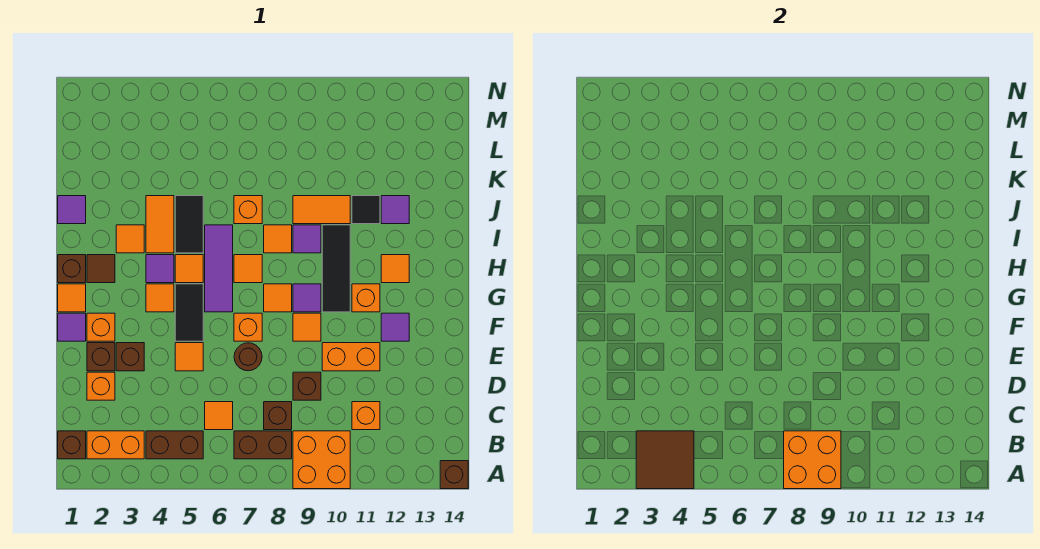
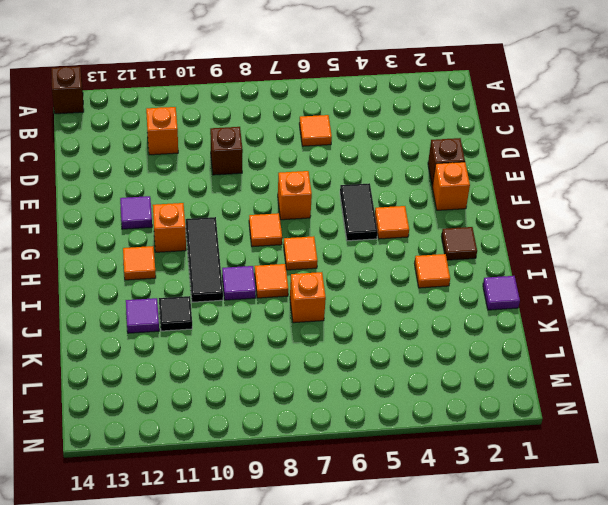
none -> orange brick A9:B10 level 1
none -> brown brick B1 level 1
none -> orange brick B2:B3 level 1
none -> brown brick B4:B5 level 1

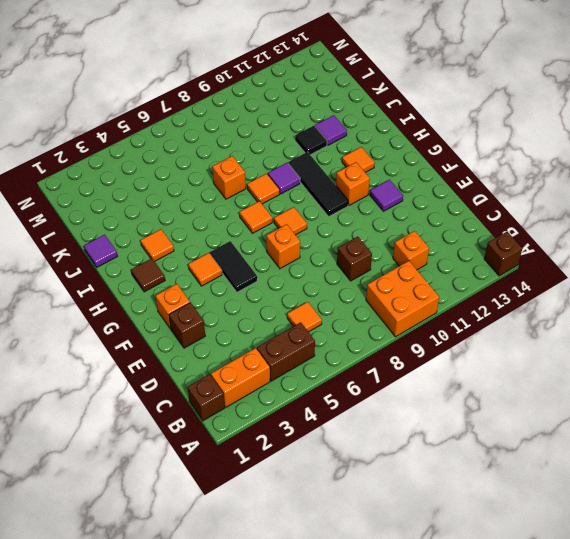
none -> brown brick B7:B8 level 1
none -> brown brick C8 level 1
none -> orange brick D2 level 1
none -> brown brick E3 level 1

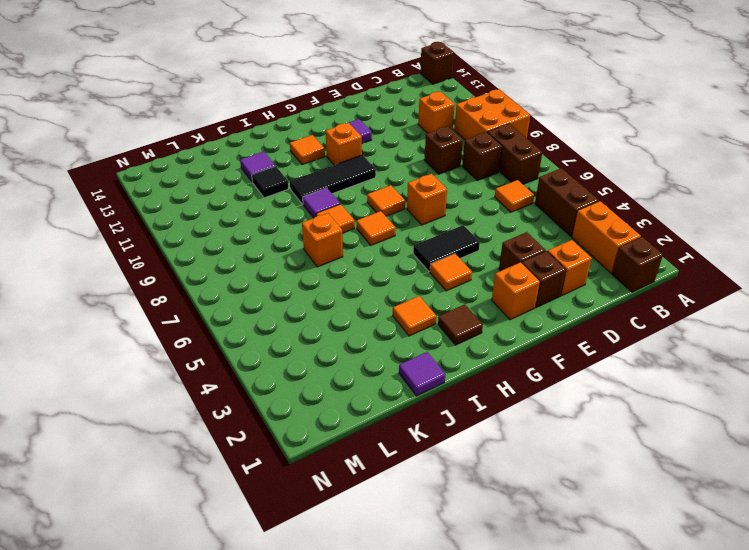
none -> orange tile E5 level 1
none -> brown round brick E7 level 1
none -> orange brick E10:E11 level 1
none -> purple tile F1 level 1

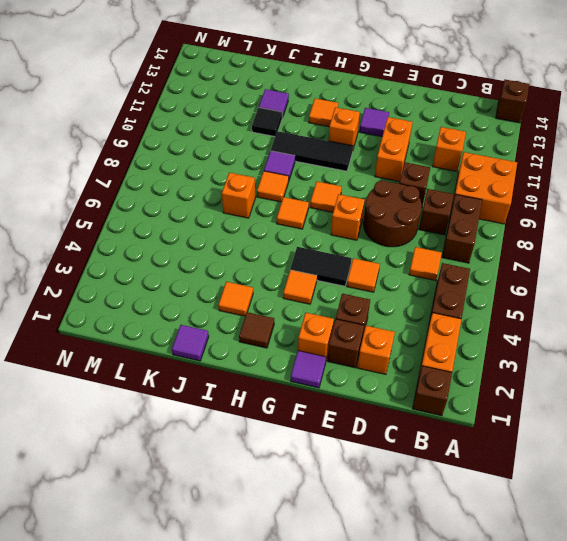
brown round brick D7:E8 level 1 -> brown round brick E7 level 1
none -> orange tile F9 level 1
none -> orange tile G1 level 1
none -> purple tile G6:I6 level 1
none -> purple tile G9 level 1

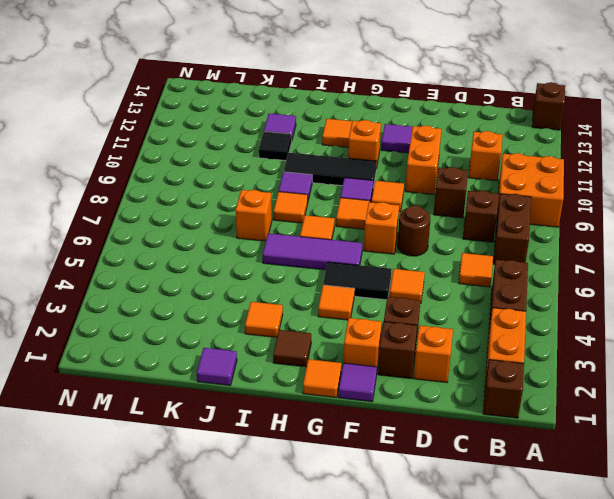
none -> brown brick H1 level 1
none -> purple tile H4 level 1
none -> orange tile H5 level 1
none -> orange tile I4:J4 level 1

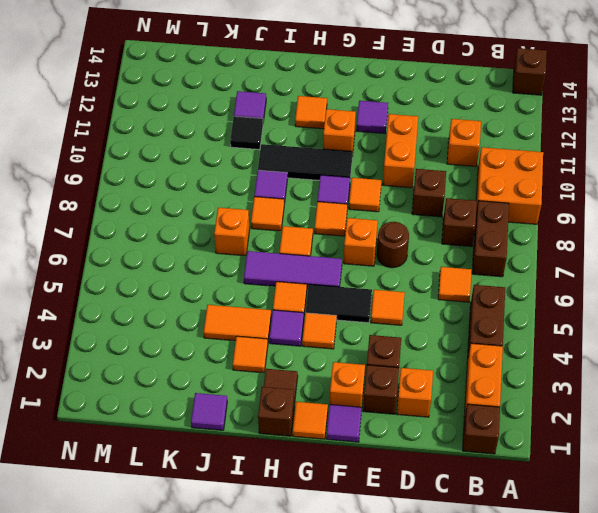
none -> black tile I5:J5 level 1
none -> orange tile J9:J10 level 1
none -> brown tile A3:B4 level 2
none -> orange brick A8:B9 level 2

